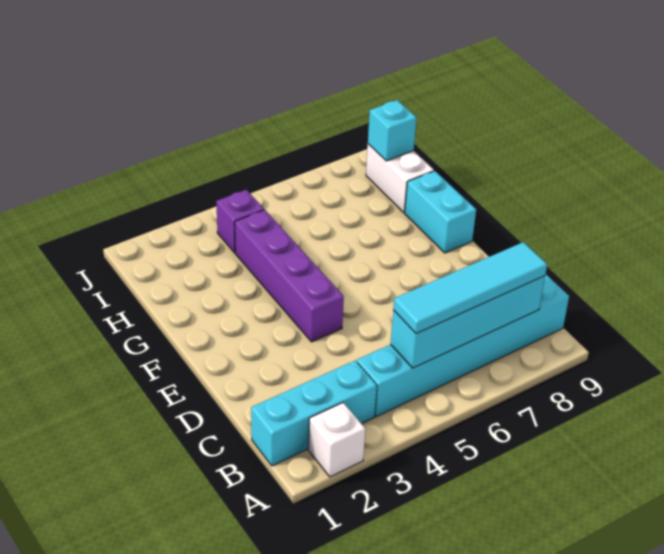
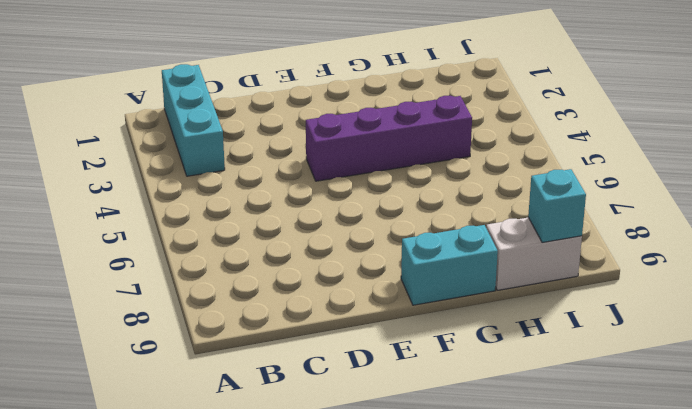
none -> white brick A2 level 1
none -> cyan brick B4:B9 level 1

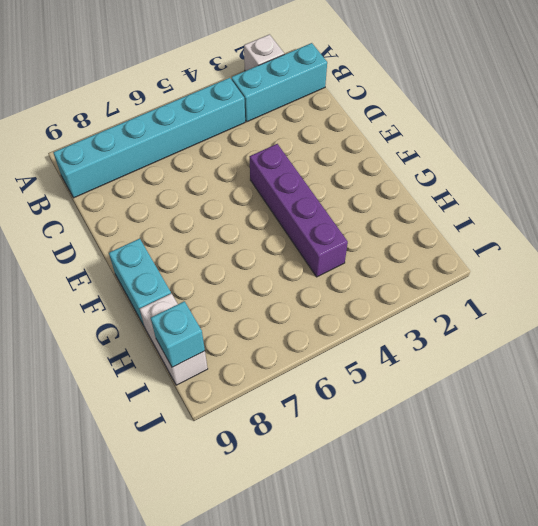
none -> purple brick I4 level 1
none -> cyan brick B5:B8 level 2

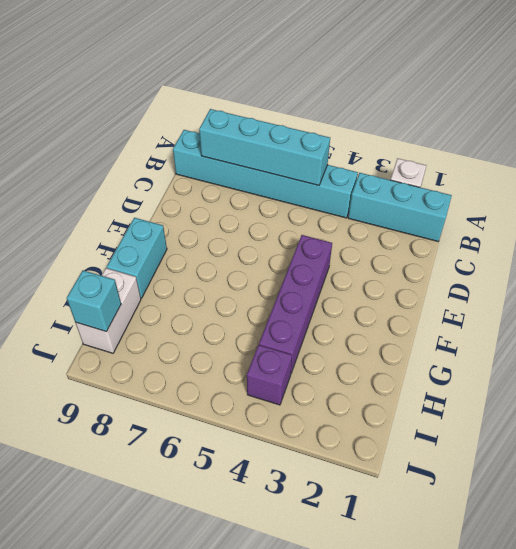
none -> cyan tile B5:B8 level 3

